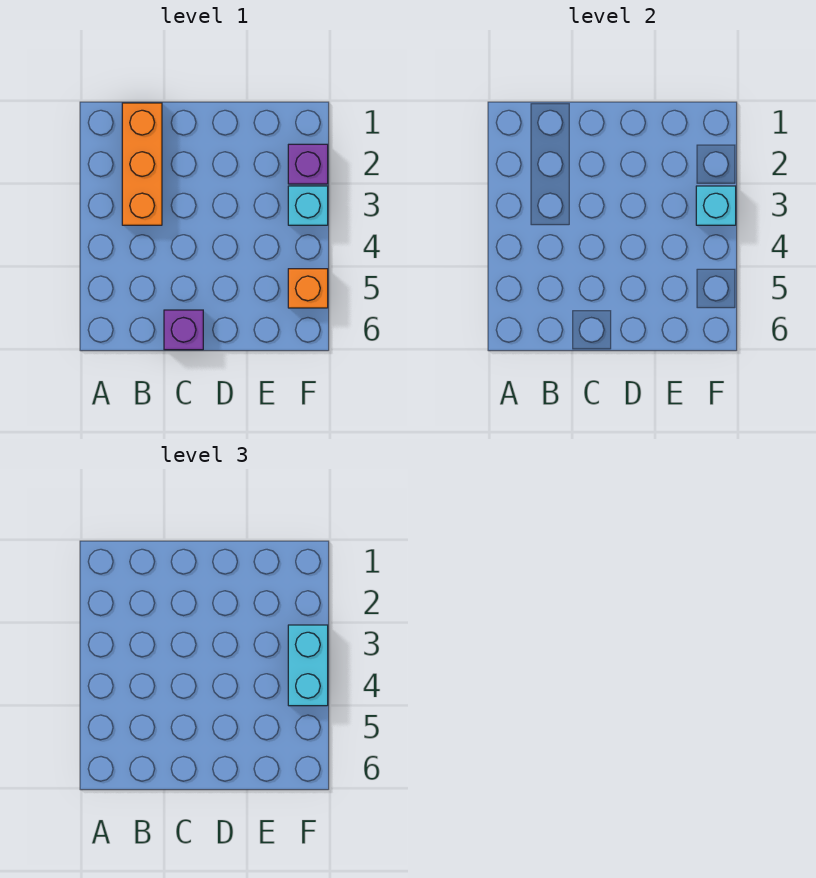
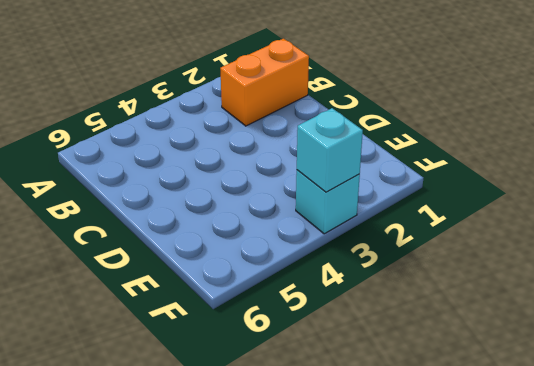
orange brick B1:B2 level 1 -> orange brick B1:B3 level 1
none -> purple brick C6 level 1
none -> purple brick F2 level 1

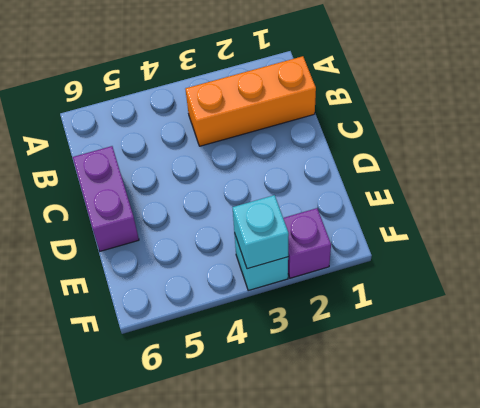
purple brick C6:D6 level 1 -> purple brick C6 level 1
none -> orange brick F5 level 1
none -> cyan brick F3:F4 level 3

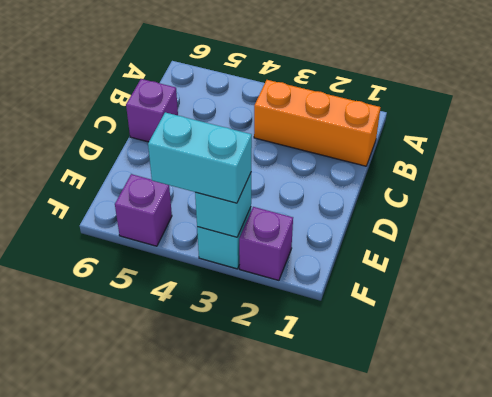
purple brick F5 level 1 -> orange brick F5 level 1

